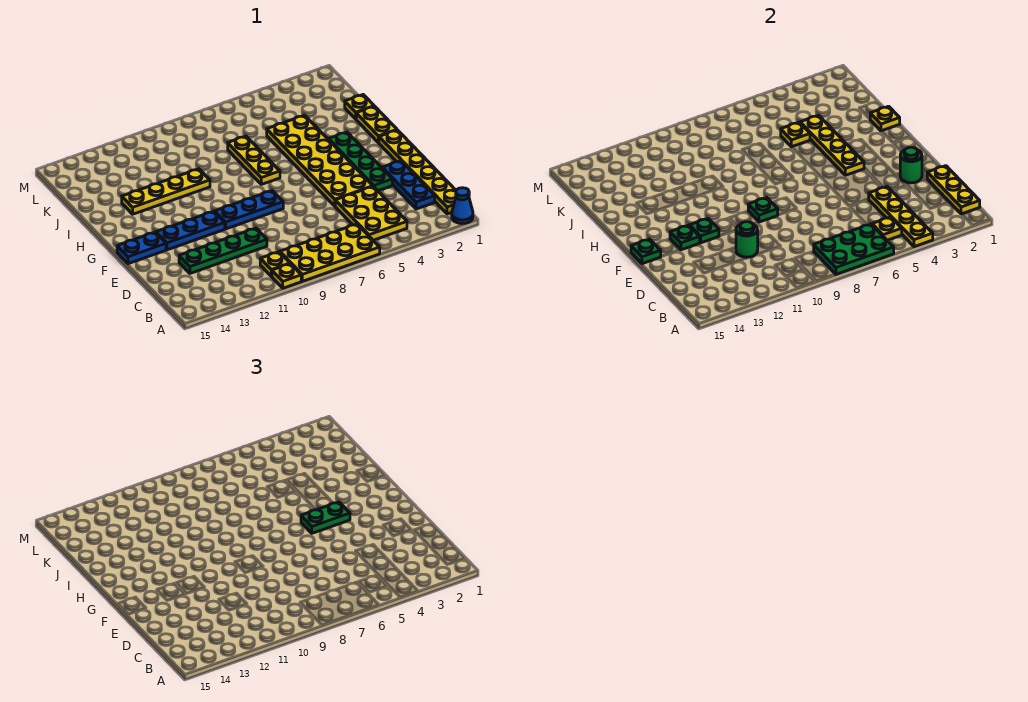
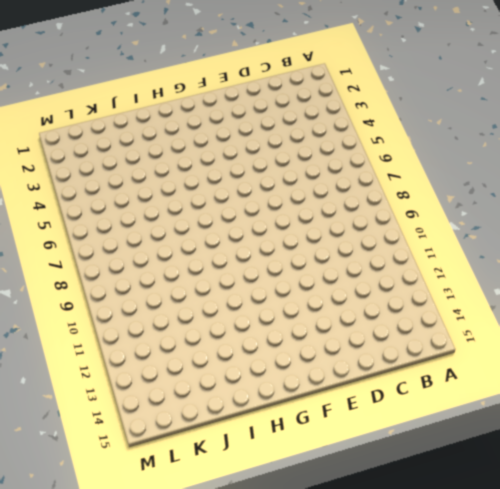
none -> blue cone A1 level 1
none -> yellow plate A6:B9 level 1
none -> yellow plate A10 level 1
none -> yellow plate B1:G1 level 1

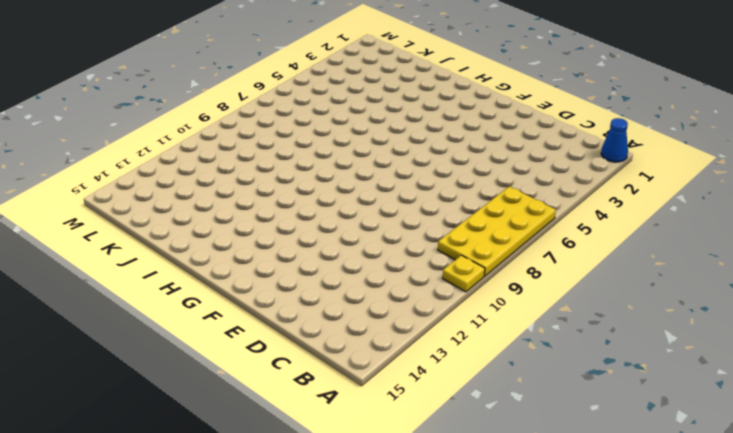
none -> yellow plate B1:G1 level 1
none -> yellow plate B4:D5 level 1
none -> yellow plate B10 level 1
none -> blue plate C2:E2 level 1

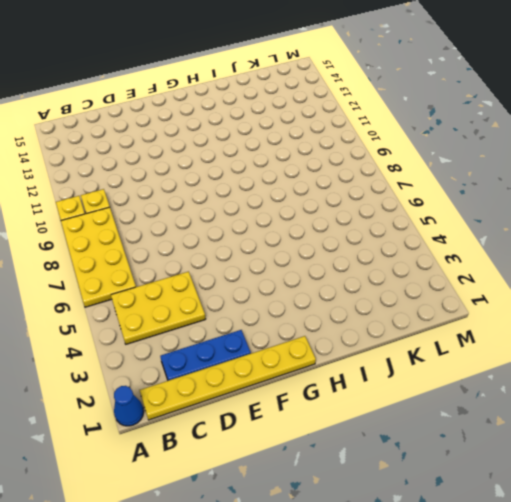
none -> green plate D10:D13 level 1
none -> green plate E3:H3 level 1
none -> yellow plate E4:J5 level 1
none -> blue plate F8:F10 level 1

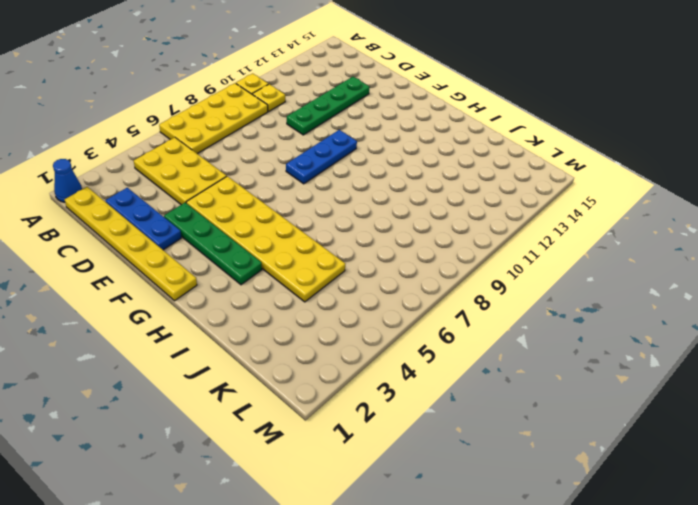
none -> blue plate F11:F13 level 1
none -> blue plate F14:F15 level 1
none -> yellow plate H1:I1 level 1
none -> yellow plate H7:J7 level 1

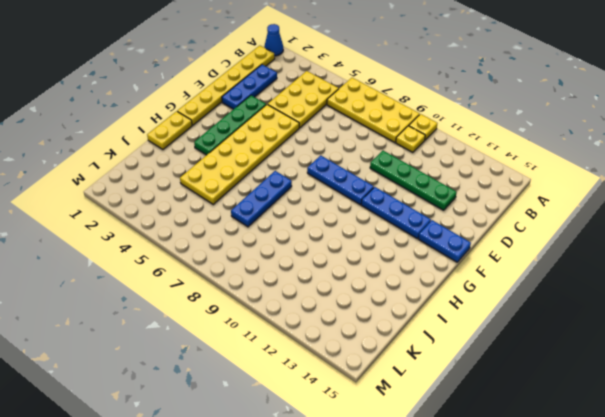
blue plate H7:J7 level 1 -> yellow plate H7:J7 level 1
none -> yellow plate I10:I13 level 1
none -> yellow plate J1 level 1
none -> yellow plate A4:D4 level 2
none -> green plate A6:B8 level 2

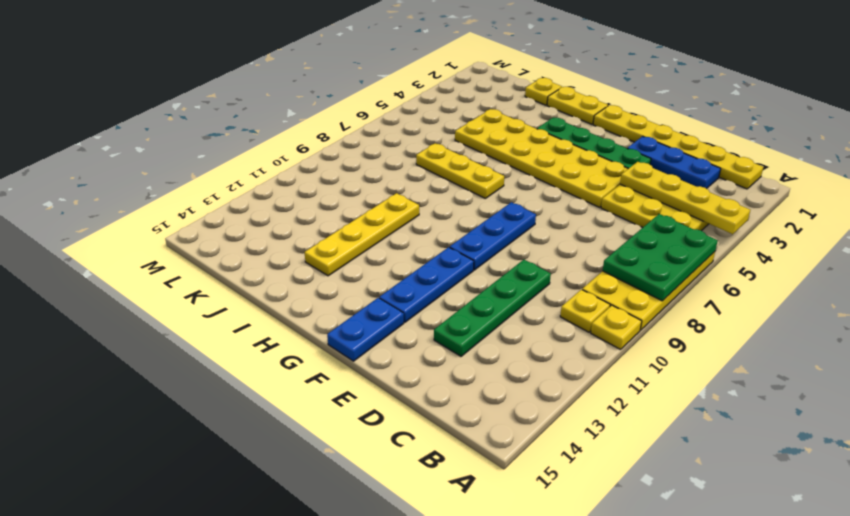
none -> blue cone A1 level 1
none -> yellow plate B1:D1 level 2
none -> yellow plate B5 level 2
none -> green round brick D11 level 2

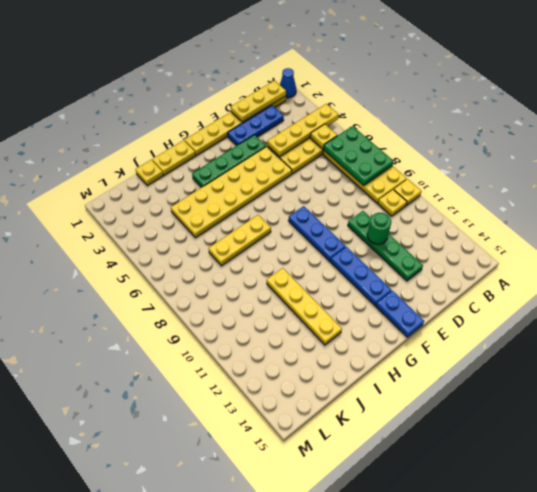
none -> green round brick E2 level 2
none -> green plate F9 level 2
none -> green plate F12 level 2
none -> green plate F13 level 2

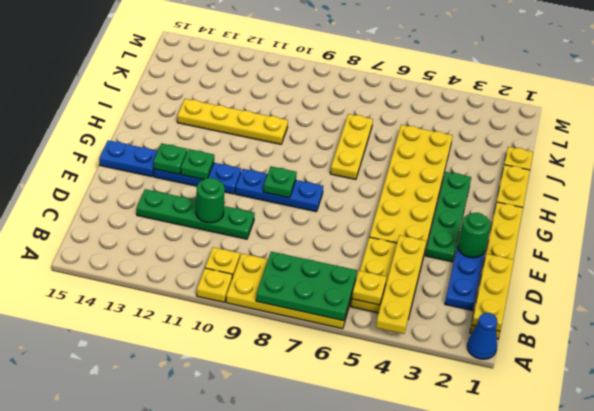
none -> green plate F15 level 2
none -> yellow plate G4:J4 level 2
none -> yellow plate I1 level 2
none -> yellow plate J5 level 2

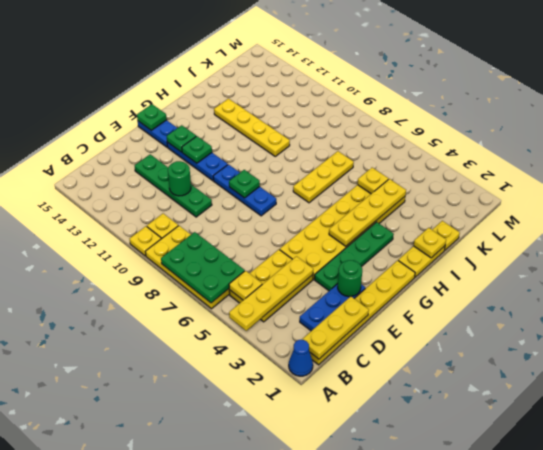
none -> green plate G4:G5 level 3

